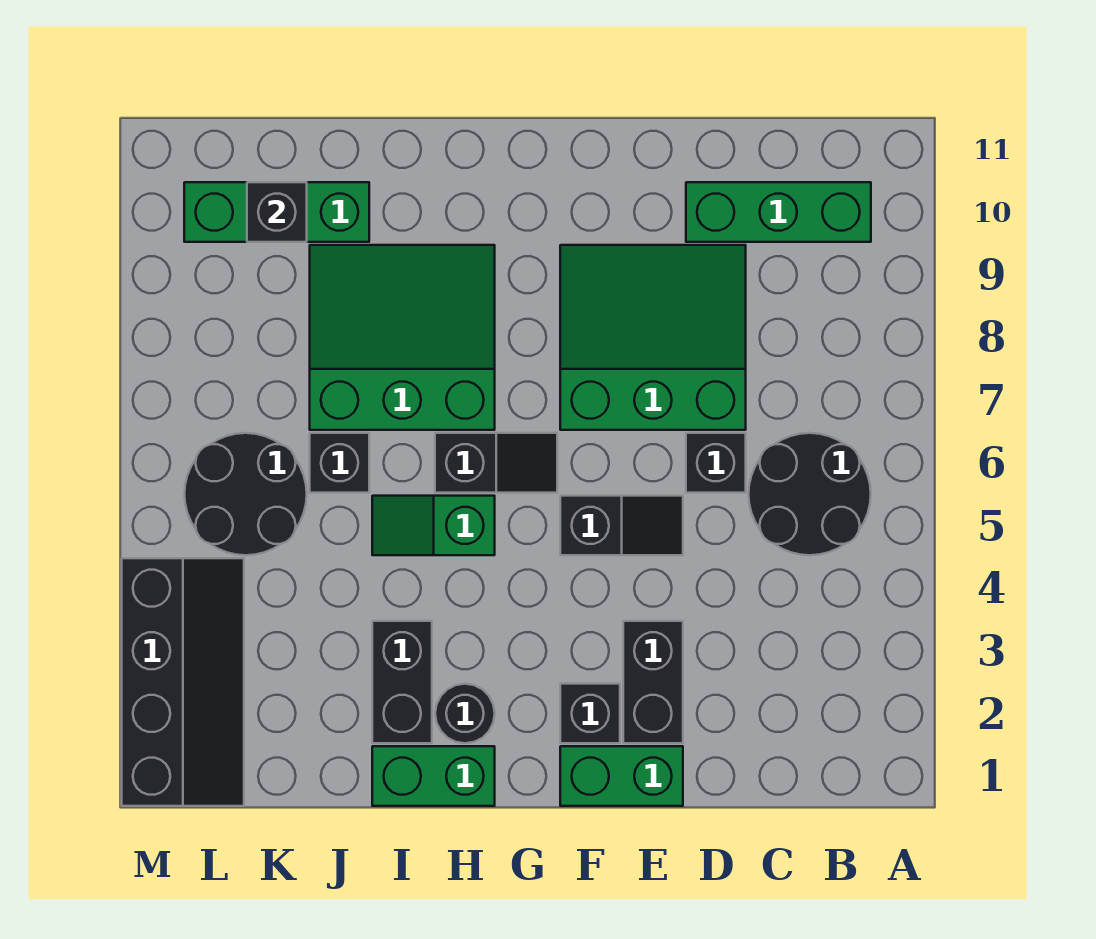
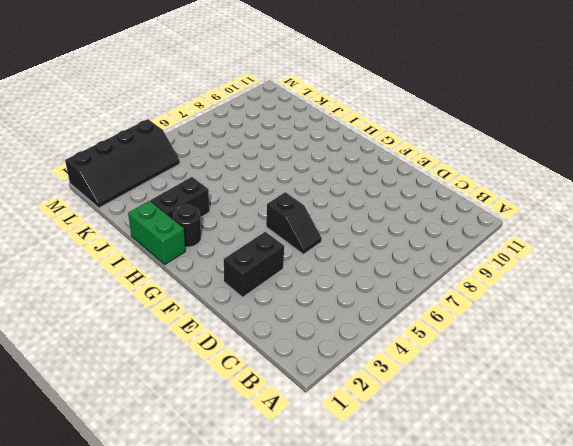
none -> black round brick B5:C6 level 1
none -> green brick B10:D10 level 1
none -> black brick D6 level 1

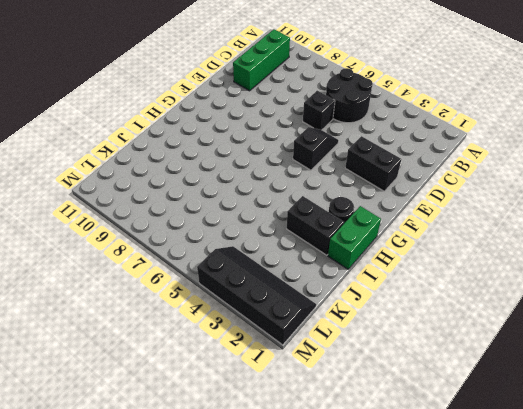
none -> green slope D7:F9 level 1 top 7
none -> green brick E1:F1 level 1
none -> black brick F2 level 1

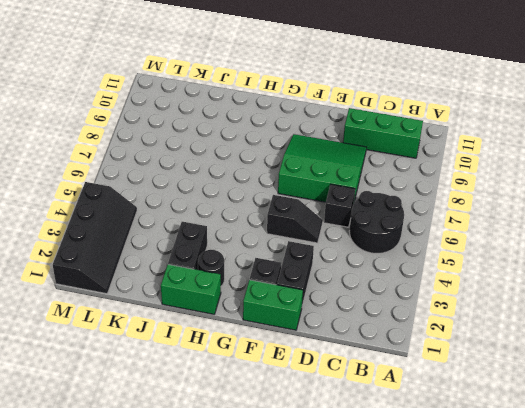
none -> black slope G6:H6 level 1 top H
none -> green slope H5:I5 level 1 top H
none -> green slope H7:J9 level 1 top 7

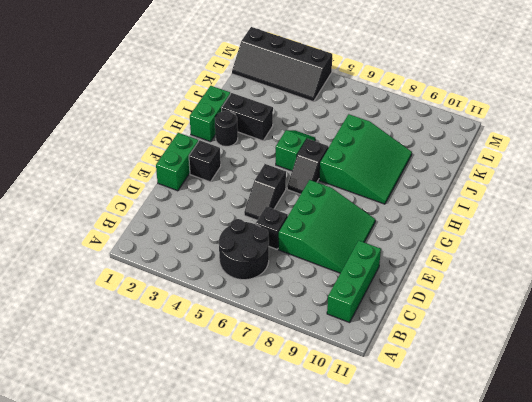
none -> black brick E2:E3 level 1
none -> black brick J6 level 1
none -> green brick J10:L10 level 1

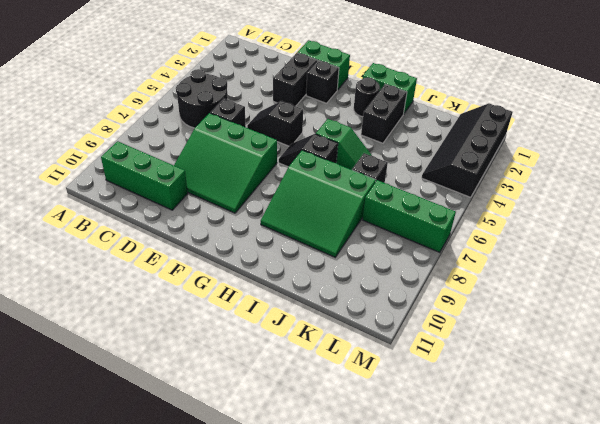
green brick K7:M7 level 1 -> green brick J10:L10 level 1
none -> black round brick K5:L6 level 1
none -> black brick K10 level 2

